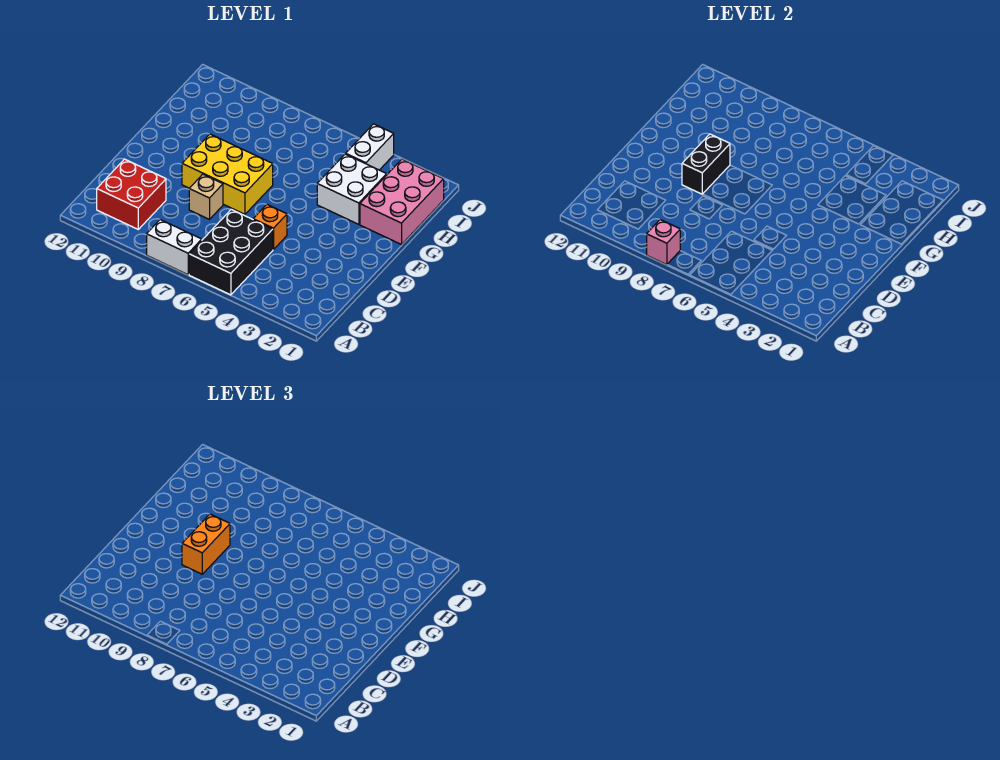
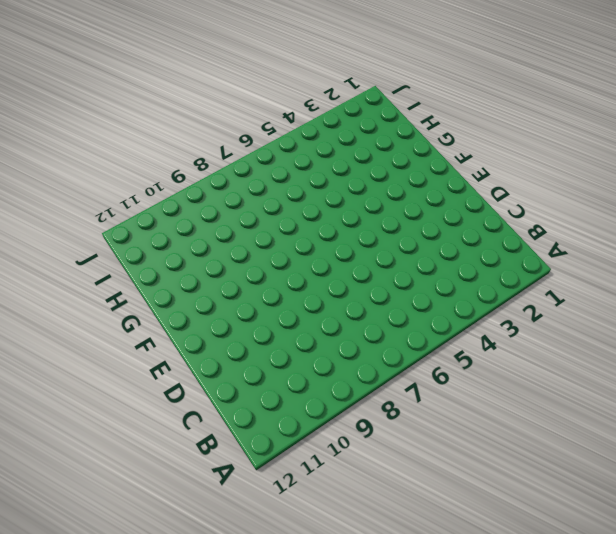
none -> black brick A5:C6 level 1
none -> white brick A7:A8 level 1
none -> red brick B10:C11 level 1

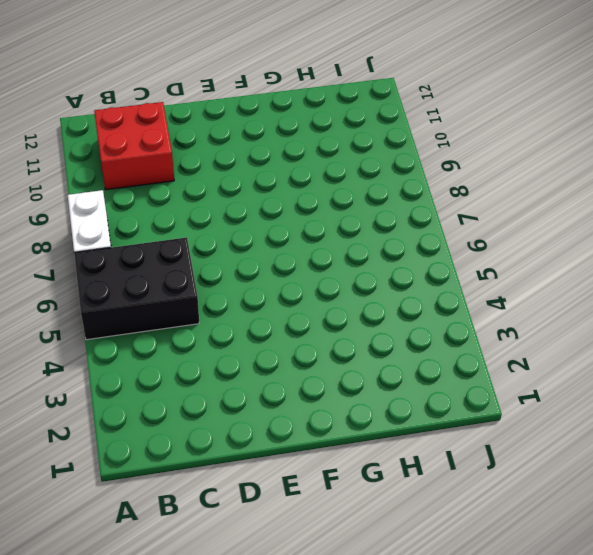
none -> orange brick D5 level 1
none -> tan brick D8 level 1
none -> yellow brick E7:F9 level 1

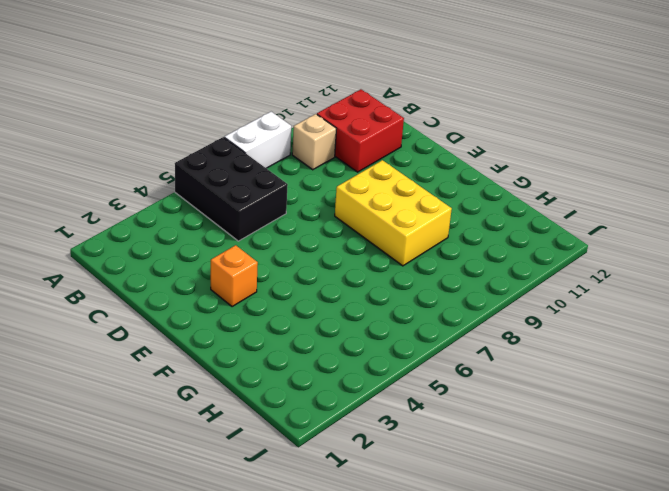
tan brick B9 level 1 -> tan brick D8 level 1
orange brick E3 level 1 -> orange brick D5 level 1
yellow brick E8:G9 level 1 -> yellow brick E7:F9 level 1
none -> pink brick G1:I2 level 1
none -> white brick G3:H4 level 1
none -> white brick I4:J4 level 1

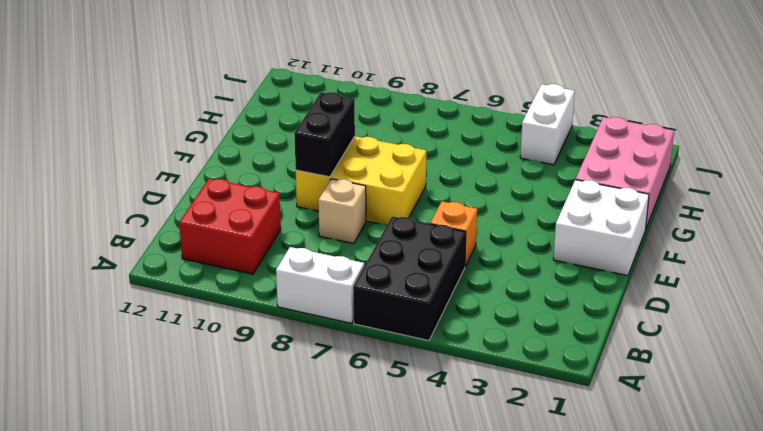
white brick E1:F2 level 1 -> white brick G3:H4 level 1
none -> pink brick A8 level 2
none -> orange brick E9:F9 level 3

